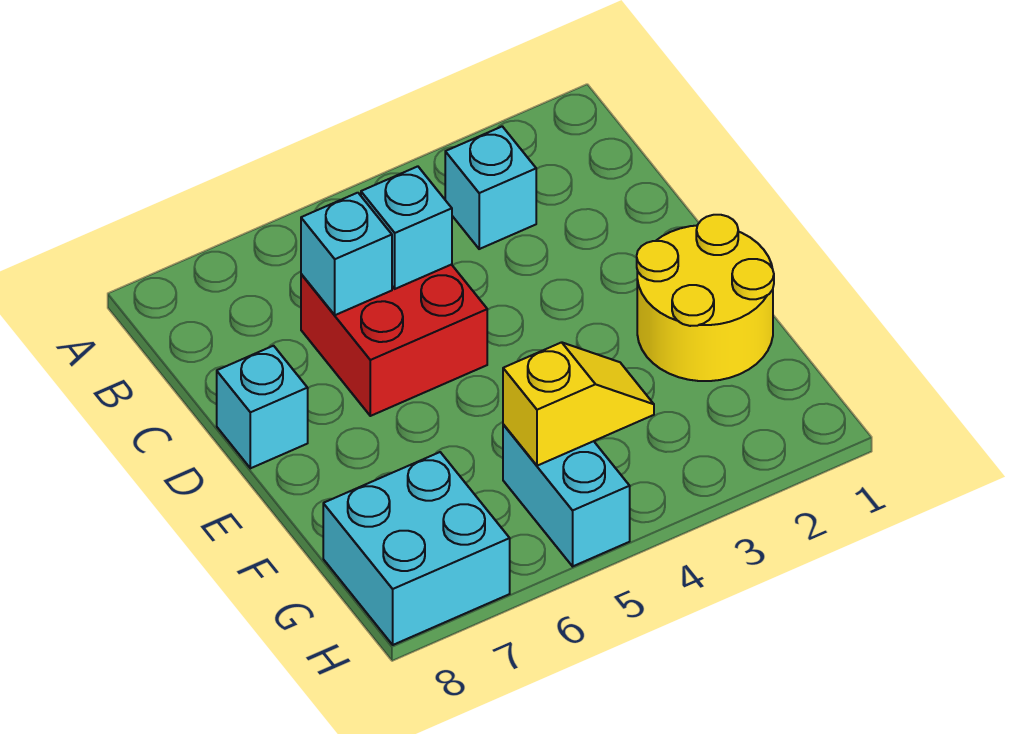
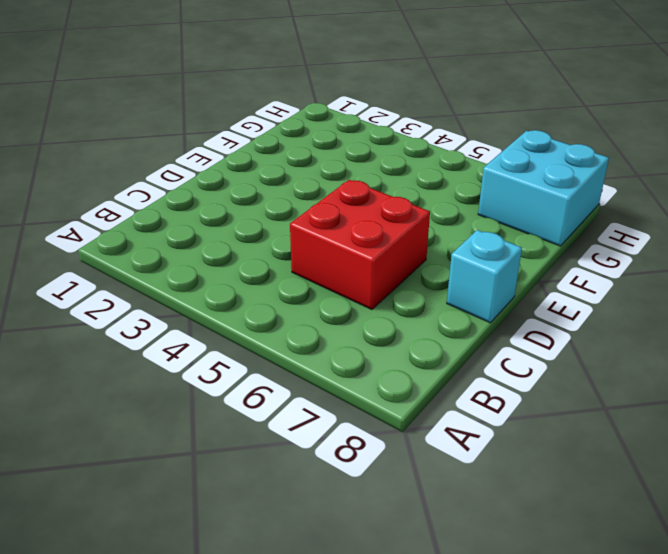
none -> cyan brick B3 level 1
none -> yellow round brick E1:F2 level 1

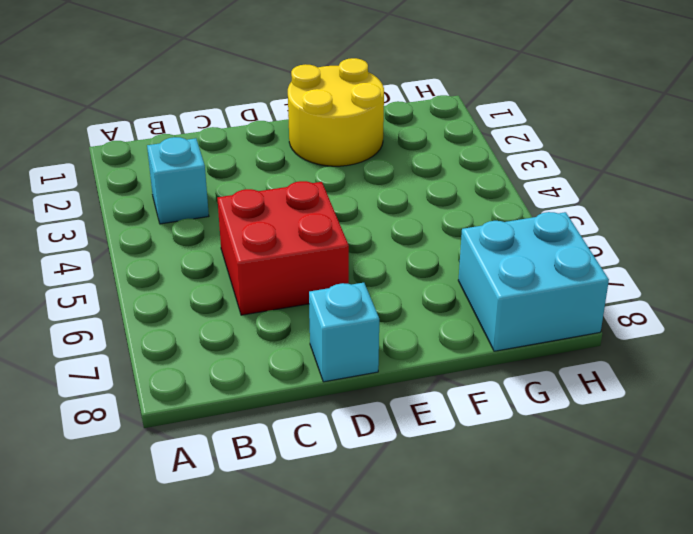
none -> cyan brick G5:H5 level 1
none -> cyan brick C5 level 2

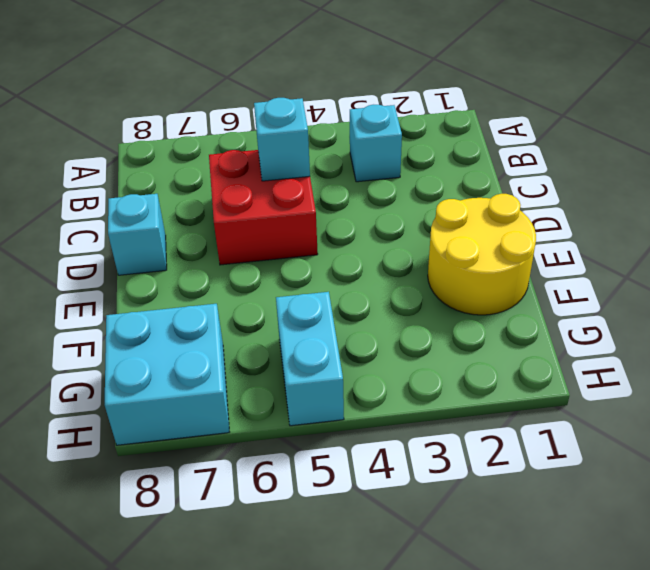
none -> cyan brick C6 level 2
none -> yellow slope G4:G5 level 2 top 5

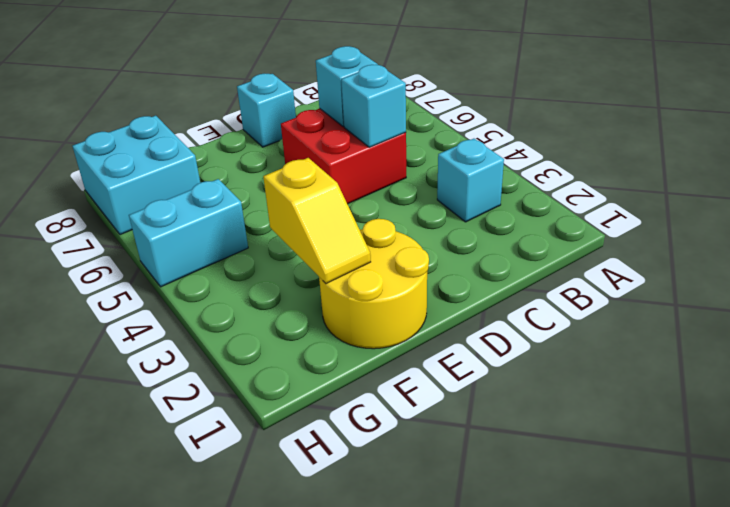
yellow slope F2:F3 level 2 top 3 -> yellow slope G4:G5 level 2 top 5

